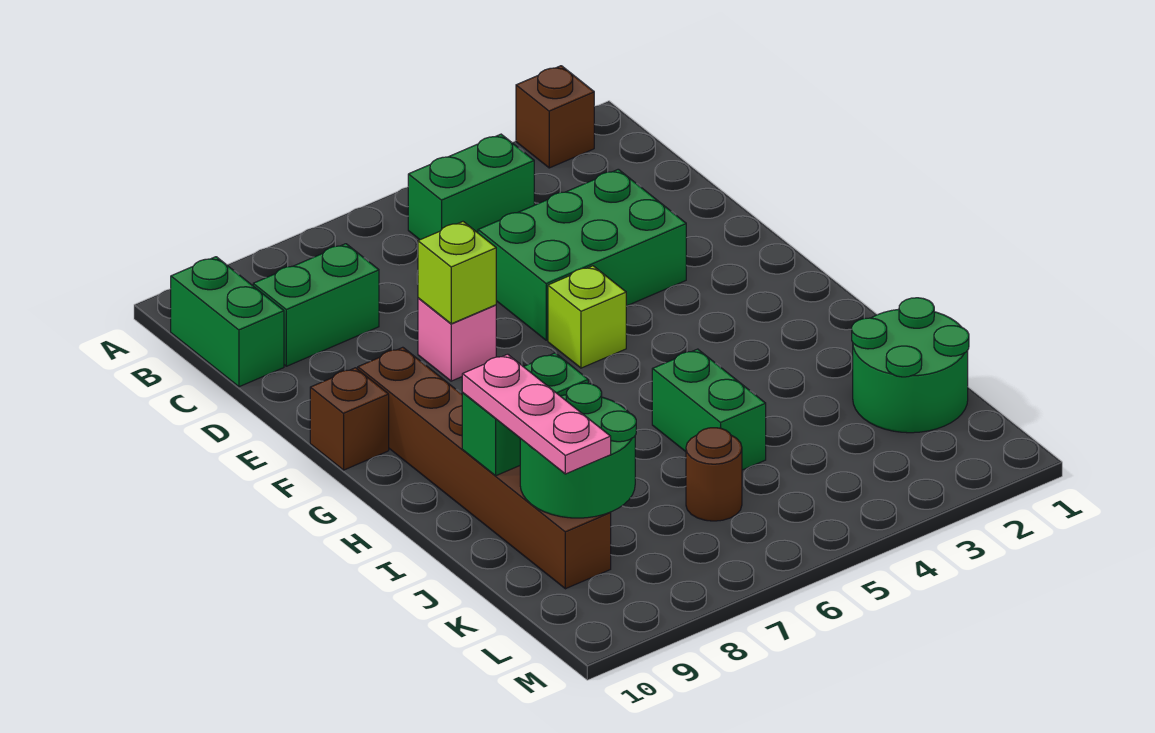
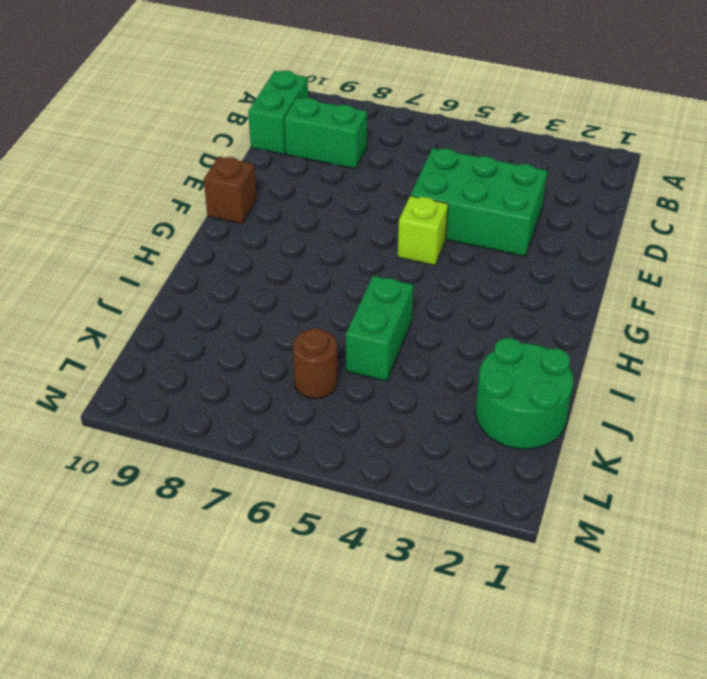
none -> brown brick A2 level 1
none -> green brick B4:B5 level 1
none -> pink brick E7 level 1

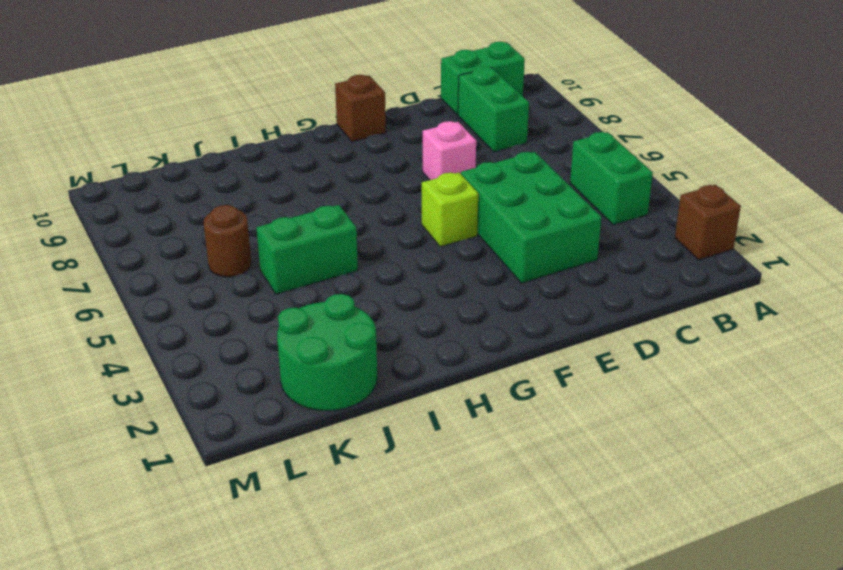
none -> brown brick F9:K9 level 1
none -> lime brick E7 level 2
none -> green brick I8:I9 level 2

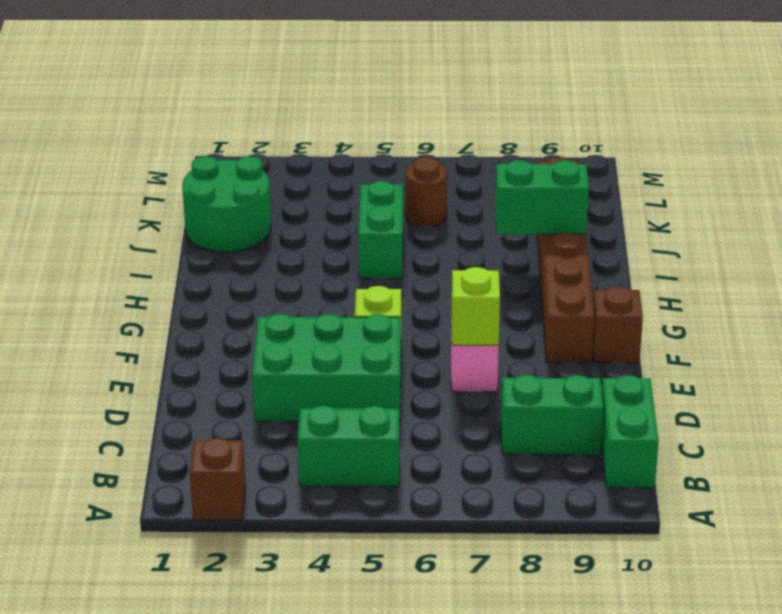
none -> green round brick J8:K9 level 2
none -> pink plate I9:K9 level 3

